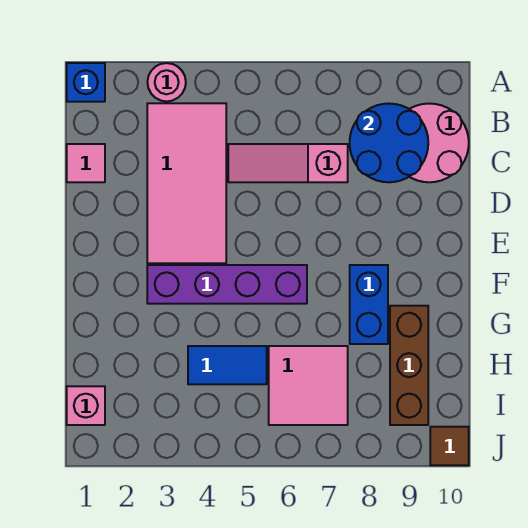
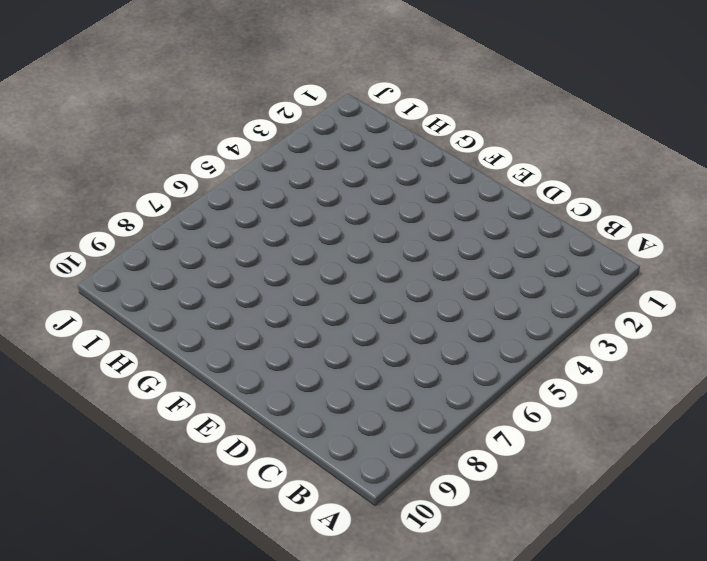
none -> blue brick A1 level 1
none -> pink round brick A3 level 1
none -> pink tile B3:E4 level 1

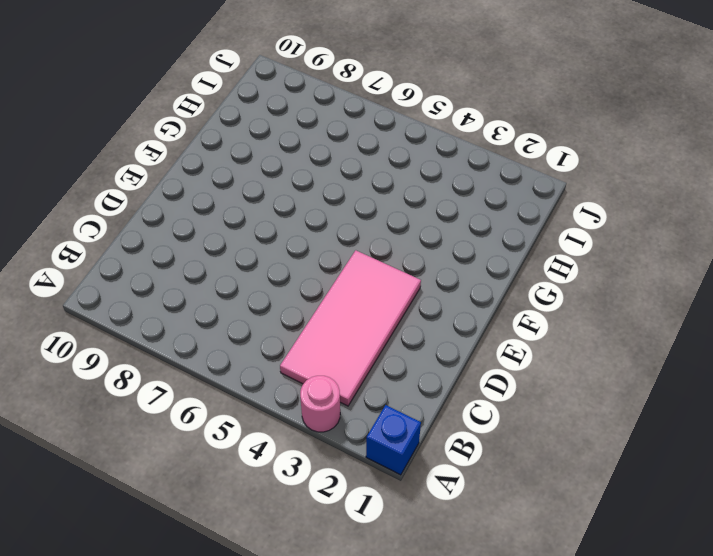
none -> pink round brick B9:C10 level 1
none -> pink tile C1 level 1
none -> pink slope C5:C7 level 1 top 7

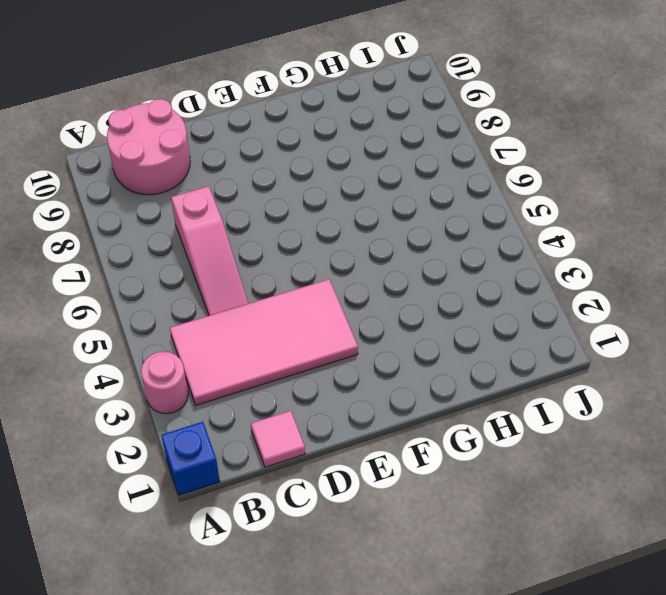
none -> purple brick F3:F6 level 1
none -> blue brick F8:G8 level 1
none -> brown brick G9:I9 level 1

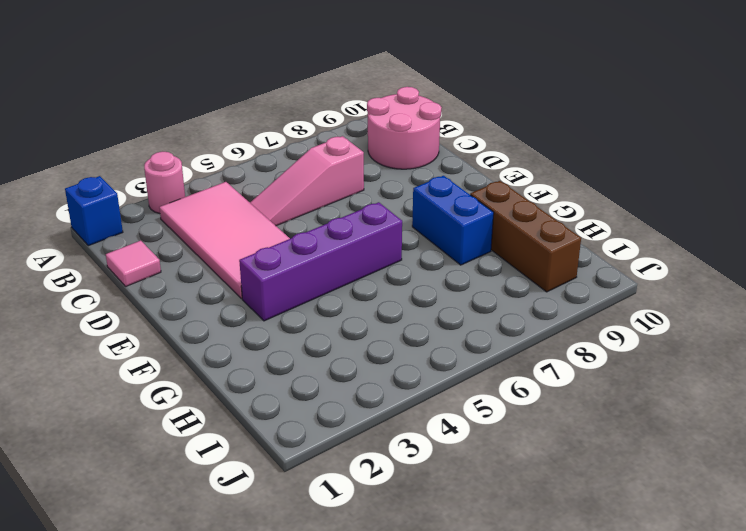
none -> blue tile H4:H5 level 1
none -> pink tile H6:I7 level 1
none -> pink brick I1 level 1

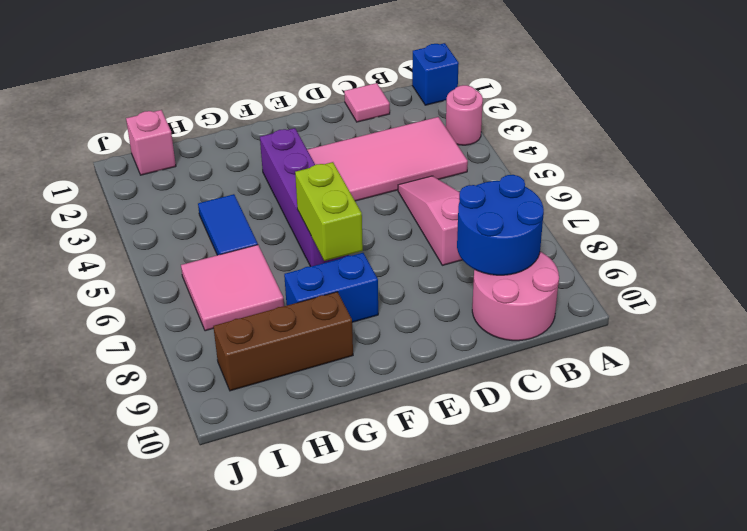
lime brick F6:F7 level 2 -> none
none -> brown tile J10 level 1

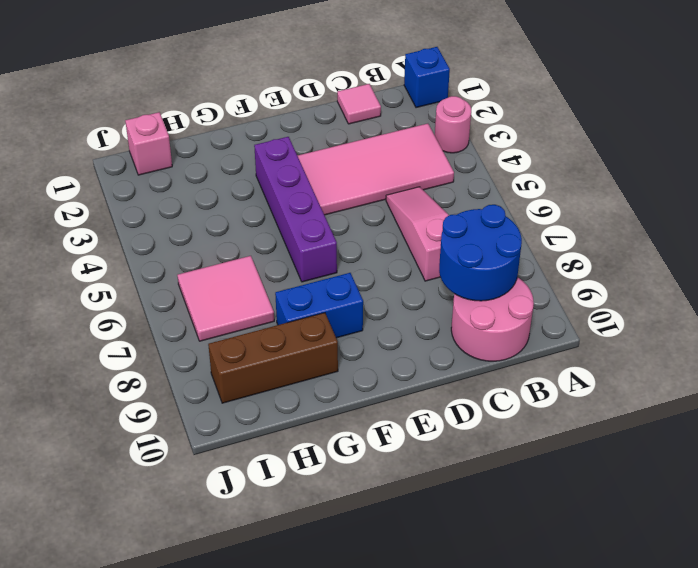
none -> blue tile H4:H5 level 1
none -> brown tile J10 level 1

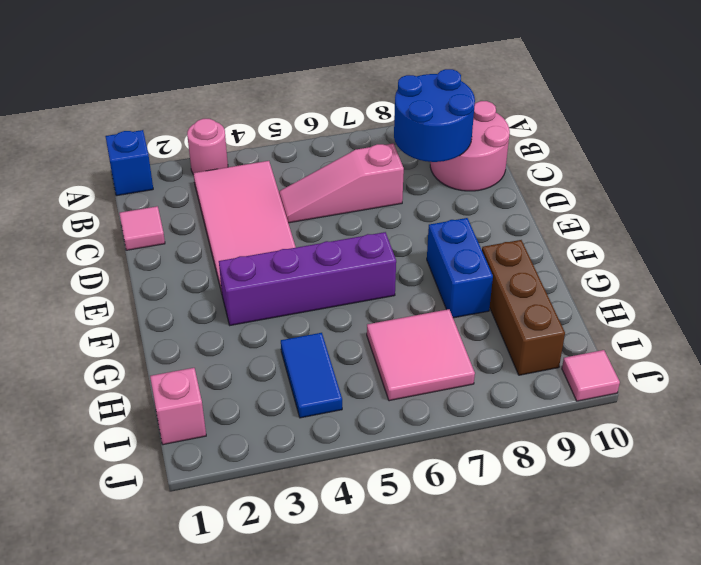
blue tile H4:I4 level 1 -> blue tile H4:H5 level 1
pink tile J10 level 1 -> brown tile J10 level 1

